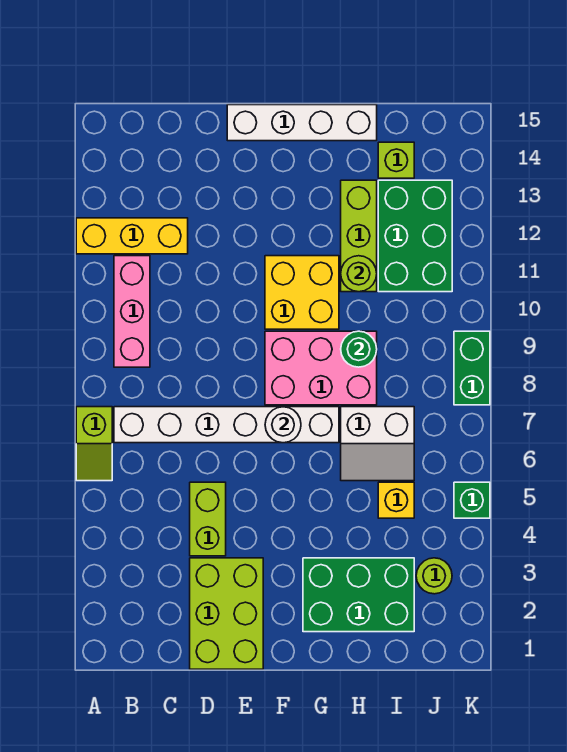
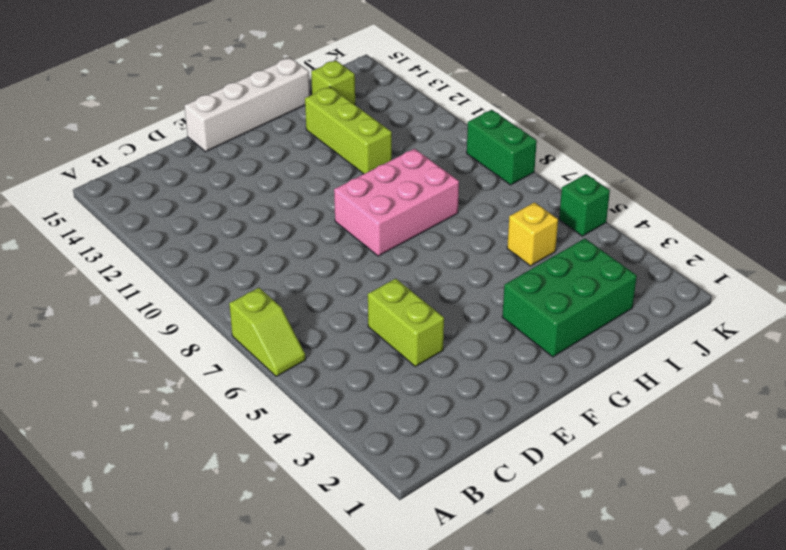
none -> yellow brick A12:C12 level 1
none -> white brick B7:G7 level 1
none -> pink brick B9:B11 level 1

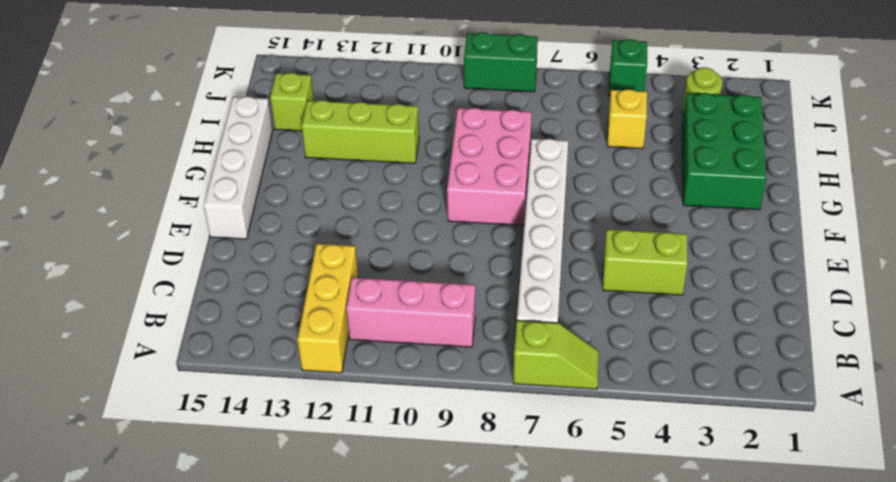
none -> lime brick D1:E3 level 1
none -> yellow brick F10:G11 level 1
none -> white slope H6:I7 level 1 top 7

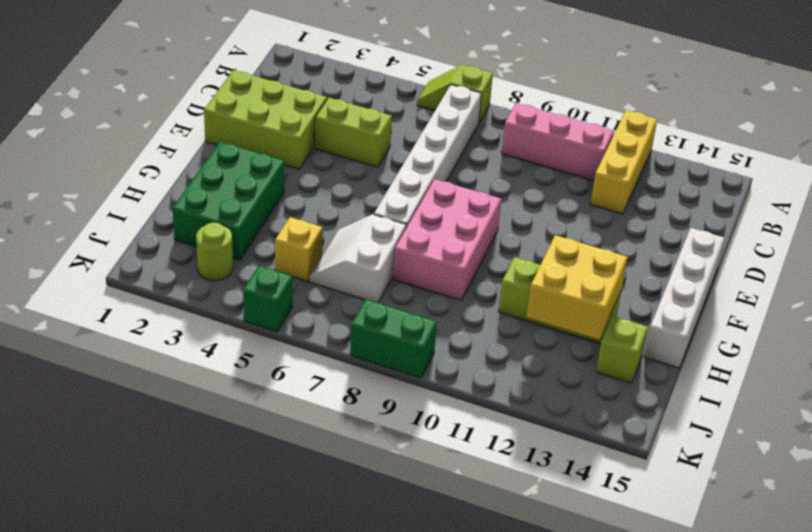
yellow brick H12:I13 level 2 -> yellow brick F10:G11 level 1
none -> green brick I11:J13 level 1
none -> white round brick F7 level 2
none -> green round brick H9 level 2

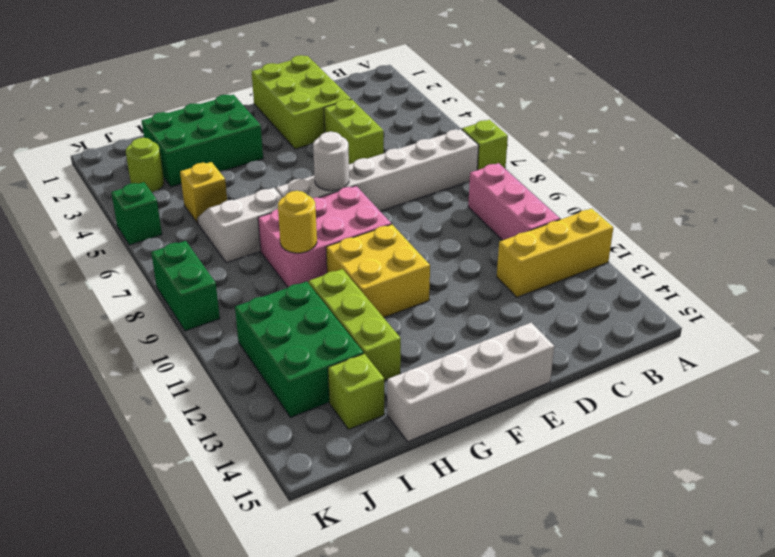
yellow round brick H9 level 2 -> green round brick H9 level 2
none -> lime round brick H11 level 2

